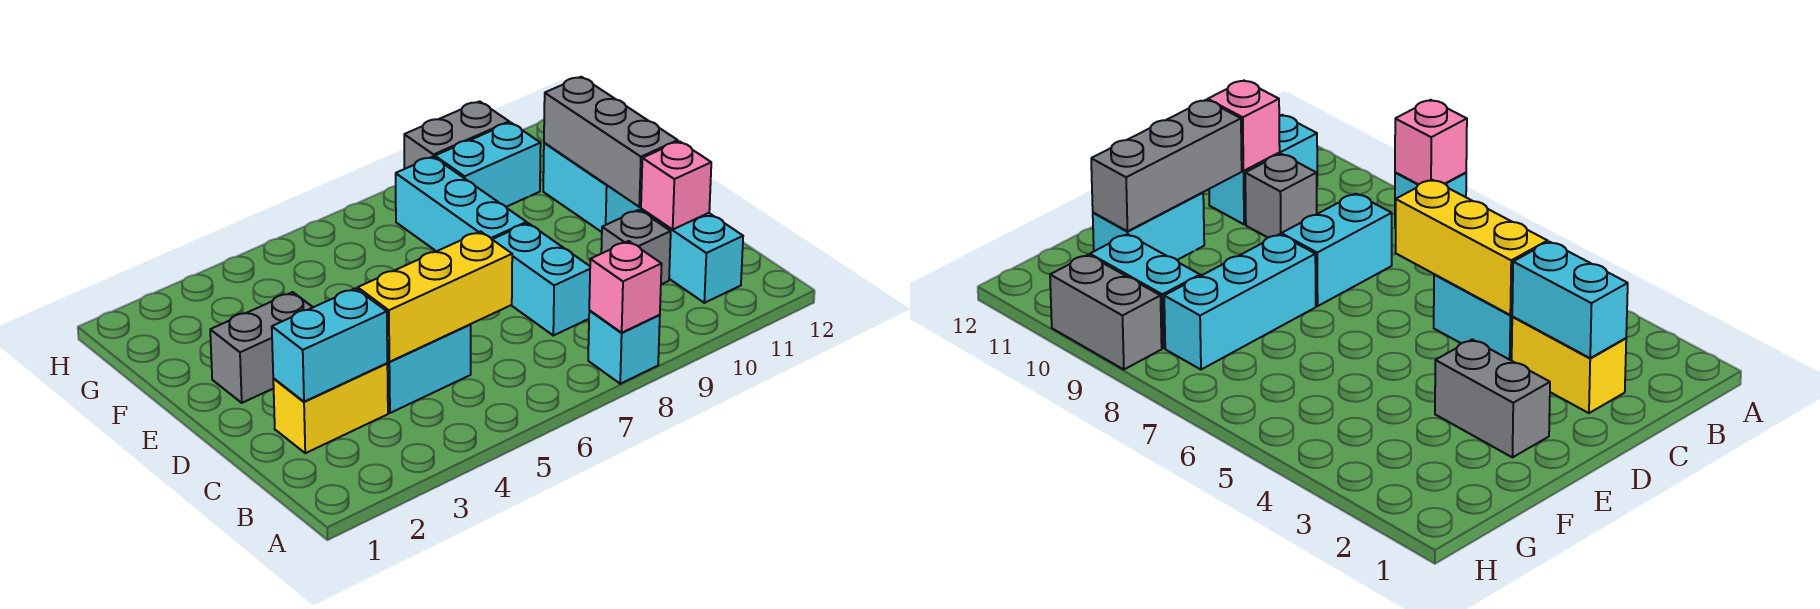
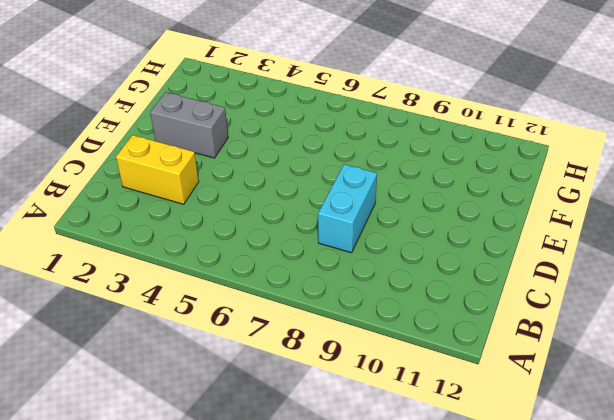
none -> cyan brick A8 level 1
none -> cyan brick B11:C11 level 1
none -> cyan brick C4:C5 level 1

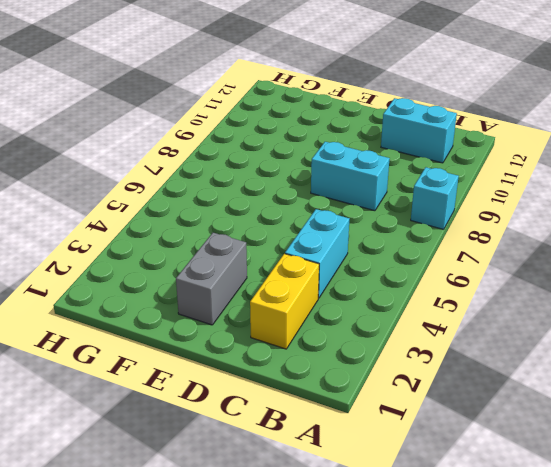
none -> grey brick C10 level 1
none -> cyan brick E8:G8 level 1
none -> cyan brick E11:F11 level 1

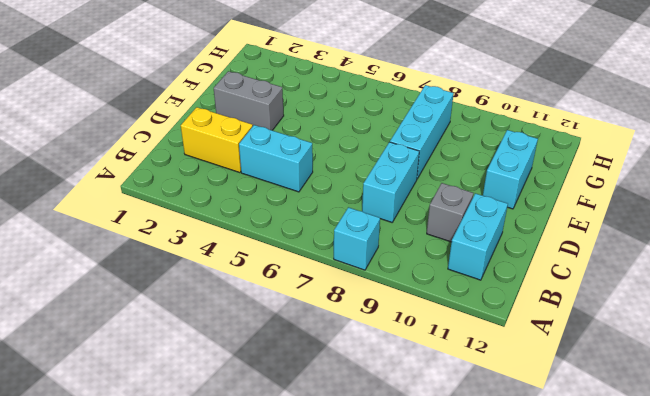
none -> cyan brick G9:G10 level 1
none -> grey brick H9:H10 level 1
none -> pink brick A8 level 2

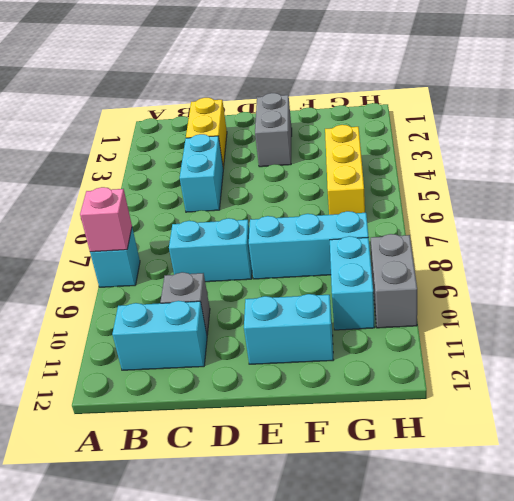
yellow brick G4:G6 level 1 -> yellow brick C4:C6 level 2
none -> cyan brick C2:C3 level 2
none -> pink brick C11 level 2
none -> grey brick D11:F11 level 2

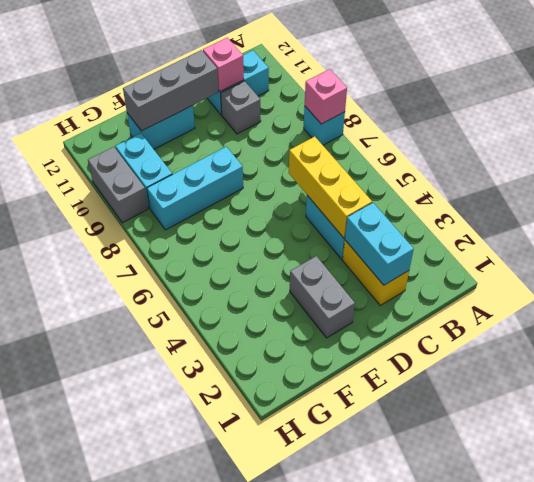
none -> cyan brick C8:D8 level 1

